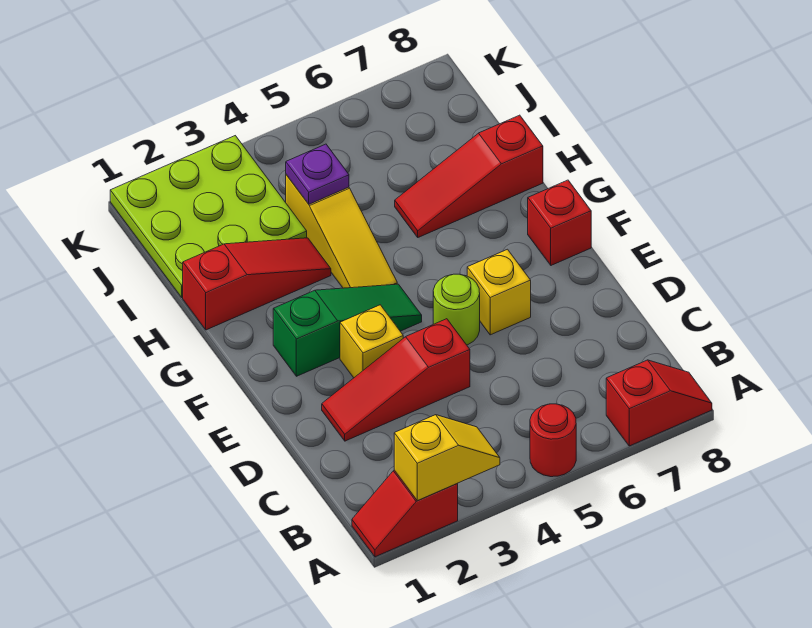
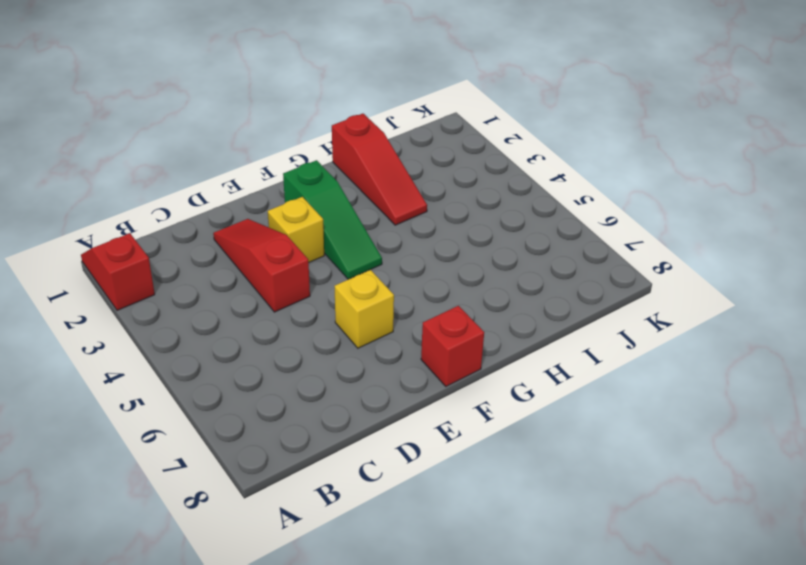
none -> red round brick A5 level 1
none -> red slope A7:A8 level 1 top 7
none -> lime round brick E5 level 1

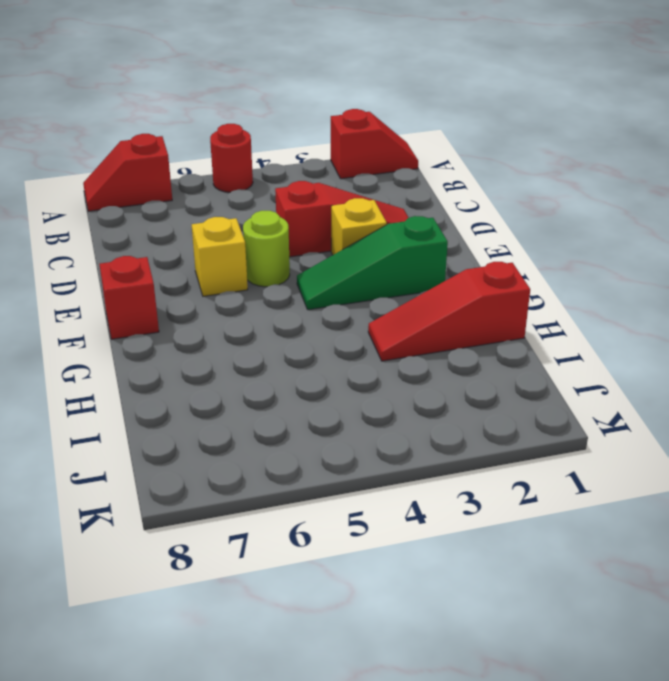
none -> yellow slope G4:I4 level 1 top I
none -> red slope H6:H8 level 1 top 8
none -> lime plate I1:K3 level 1

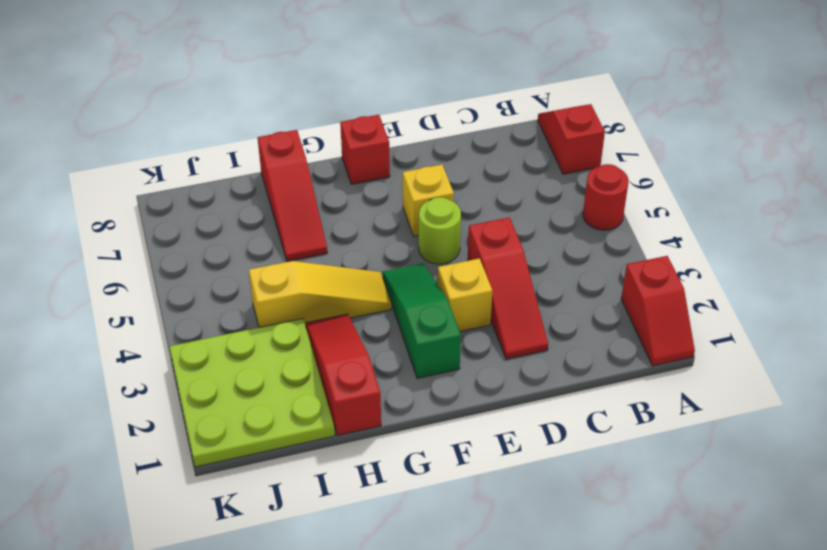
none -> yellow slope A2:A3 level 2 top 2
none -> purple plate I4 level 2

